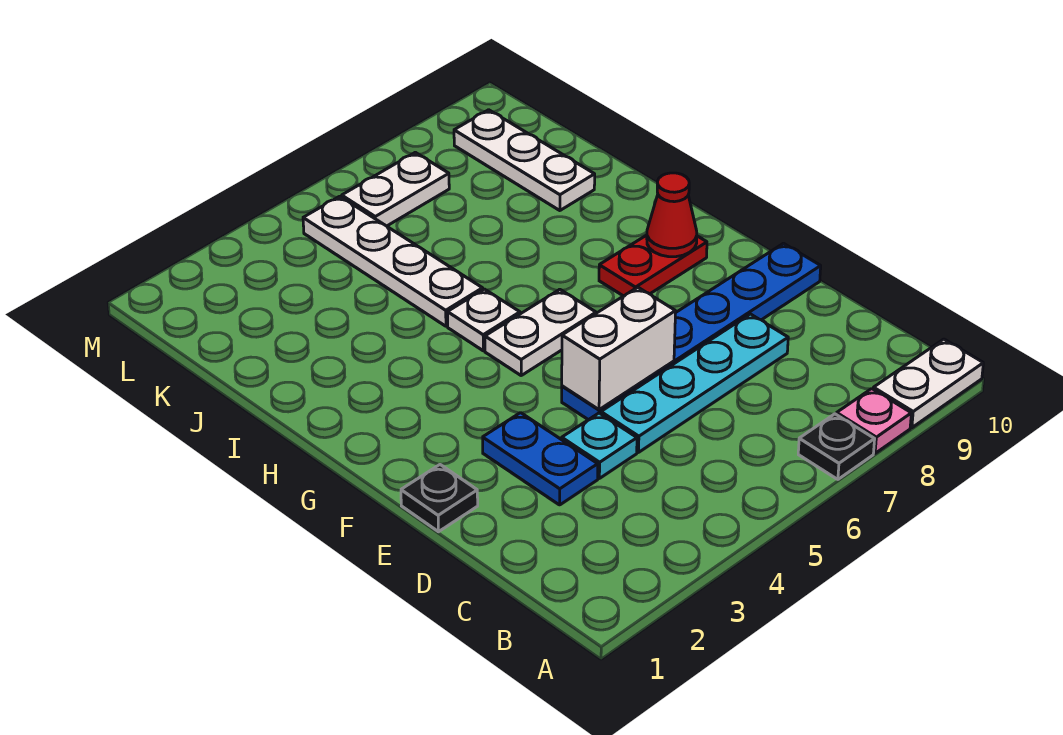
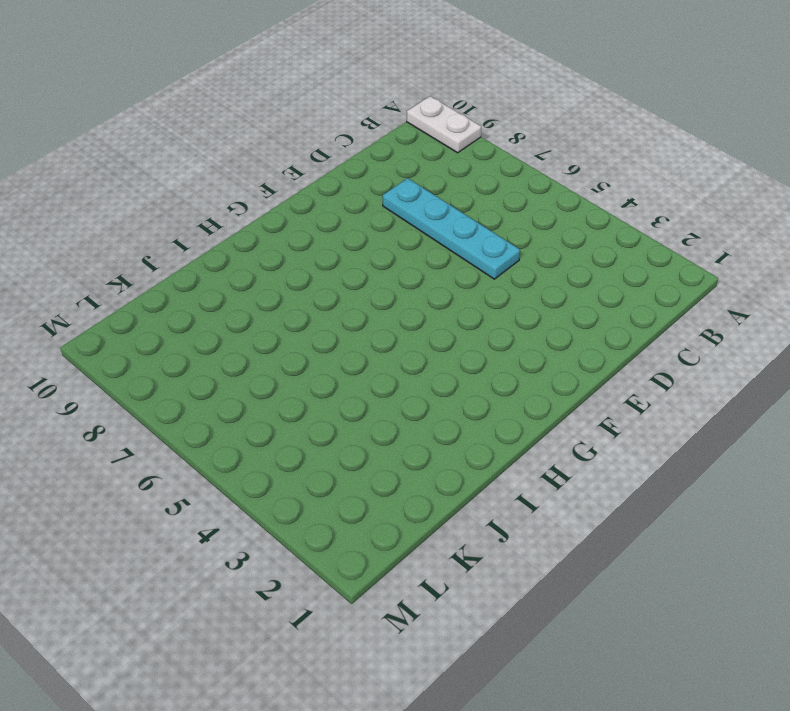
none -> black plate A7 level 1
none -> pink plate A8 level 1
none -> blue plate D3:E3 level 1

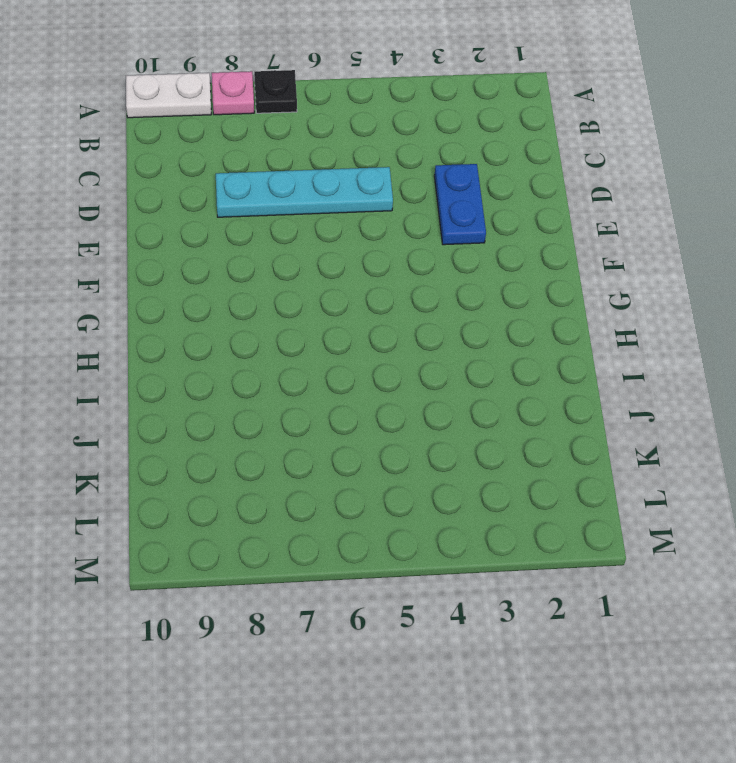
none -> cyan plate D4 level 1
none -> black plate E1 level 1
none -> blue plate E5:E10 level 1

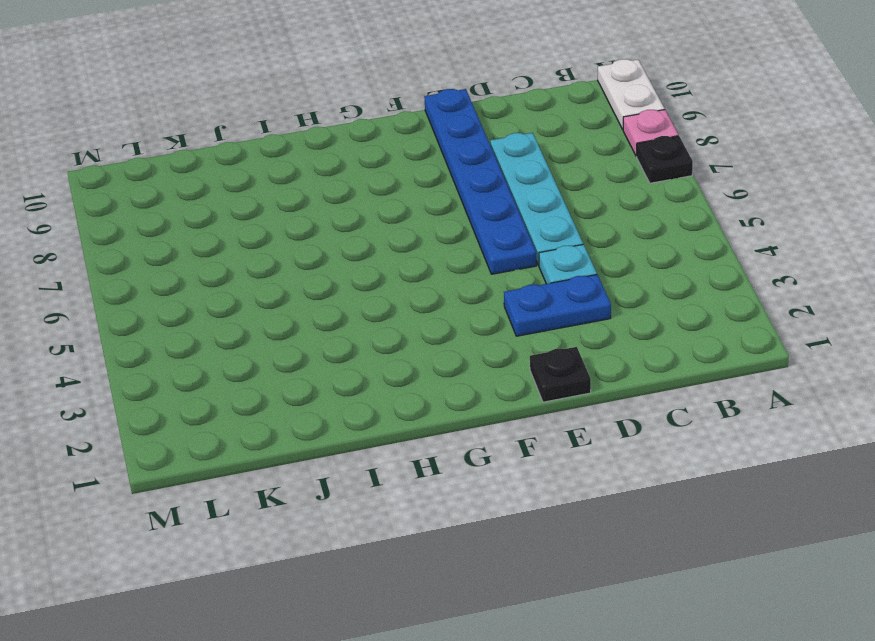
none -> white plate G5:G6 level 1
none -> red plate G8:G9 level 1
none -> white plate H5 level 1

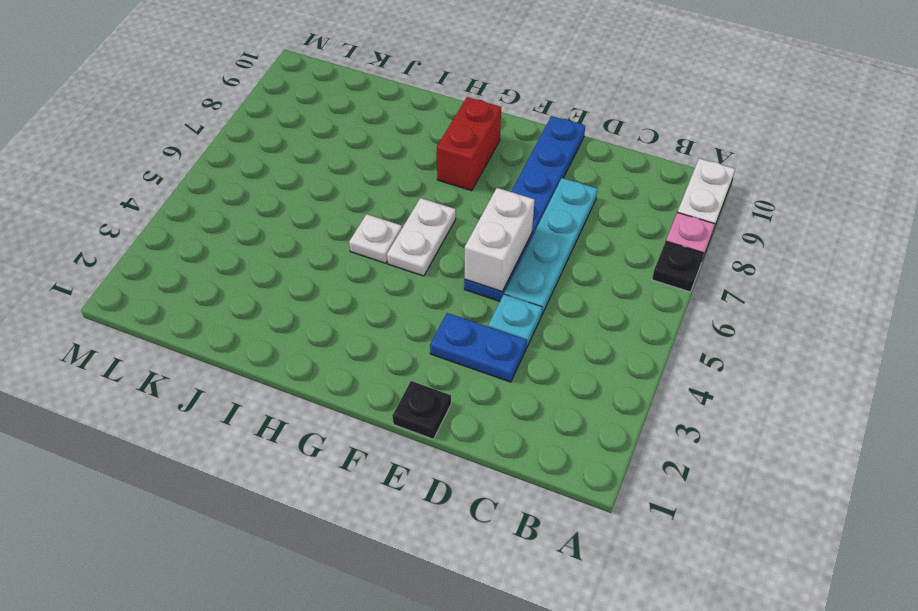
red brick G8:G9 level 1 -> red plate G8:G9 level 1
none -> white plate I5:L5 level 1
none -> white plate J9:L9 level 1
none -> white plate L6:L7 level 1

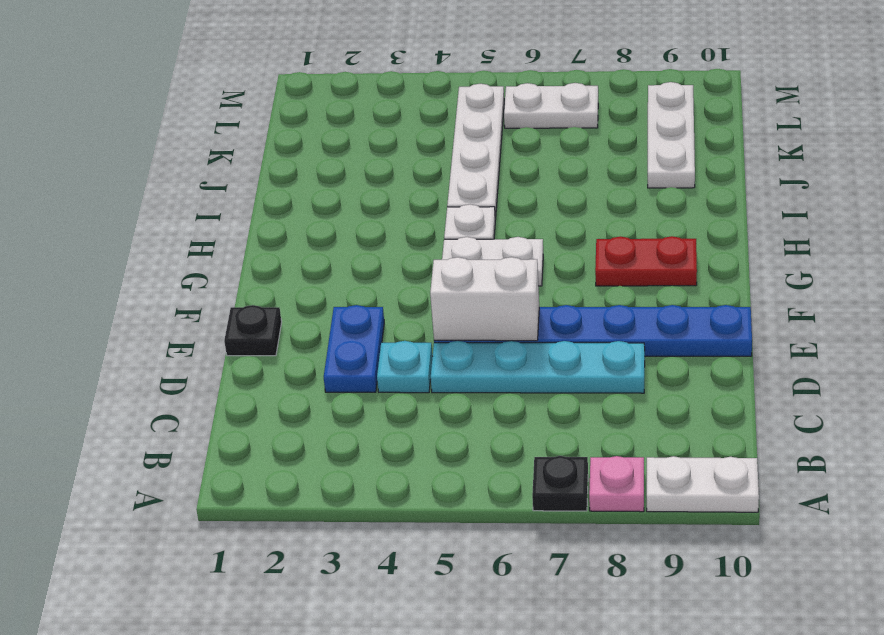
none -> red cone G9 level 2

